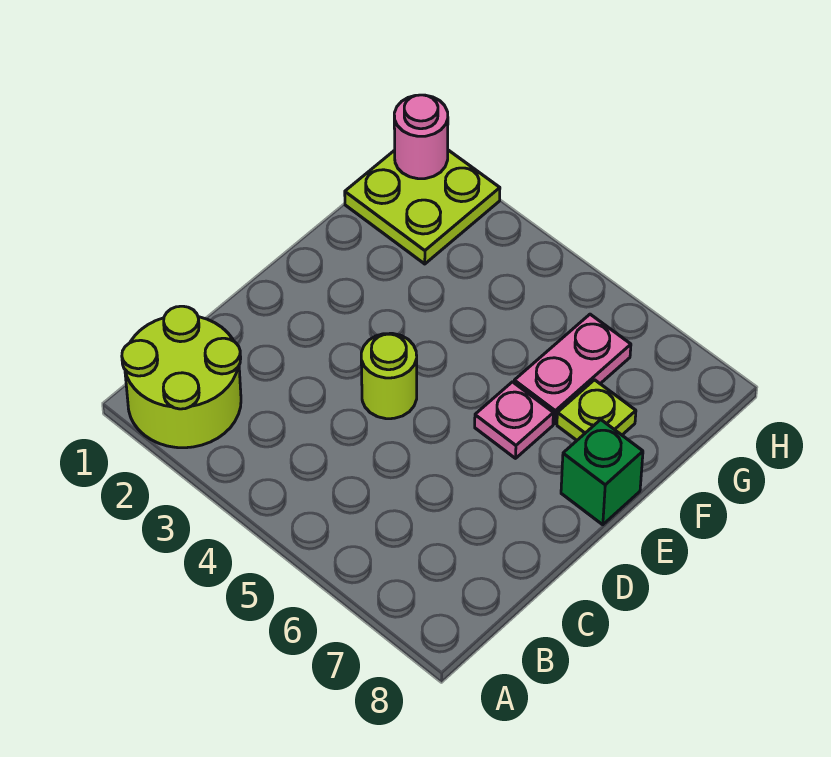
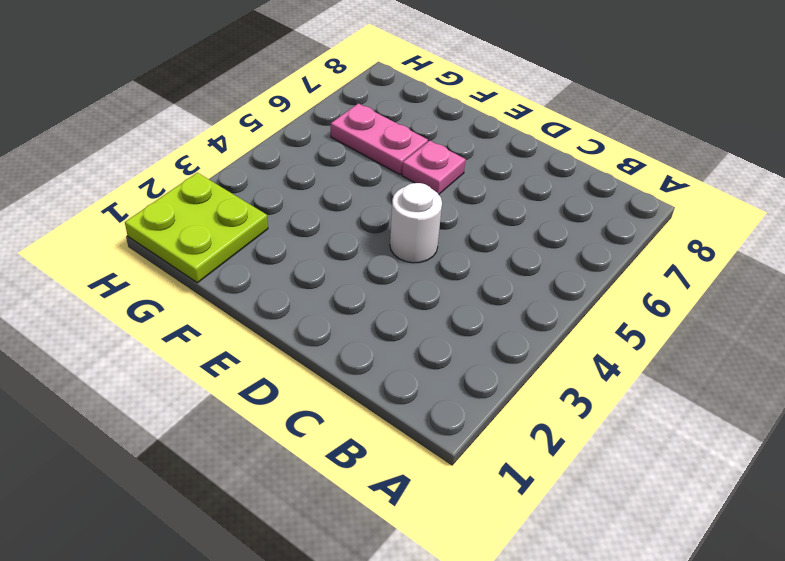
white round brick D4 level 1 -> lime round brick D4 level 1
none -> lime round brick A1:B2 level 1
none -> green brick E8 level 1

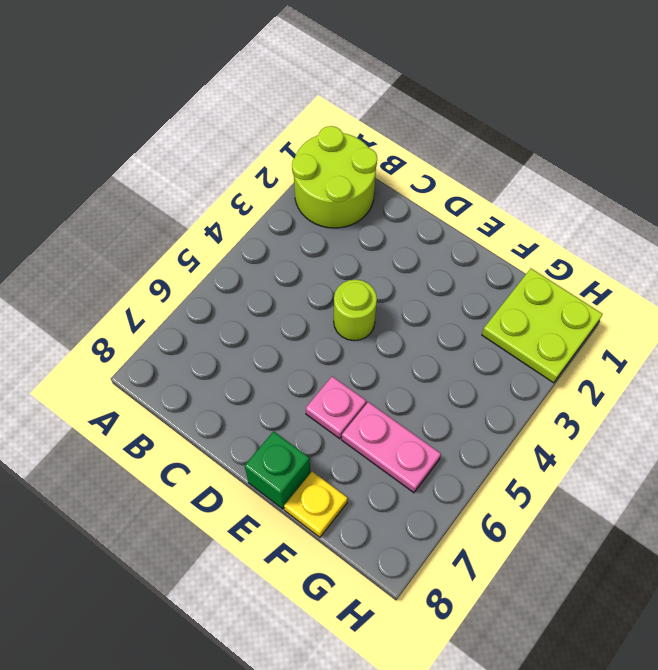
yellow plate F8 level 1 -> none
none -> lime plate F7 level 1
none -> pink round brick H1 level 2

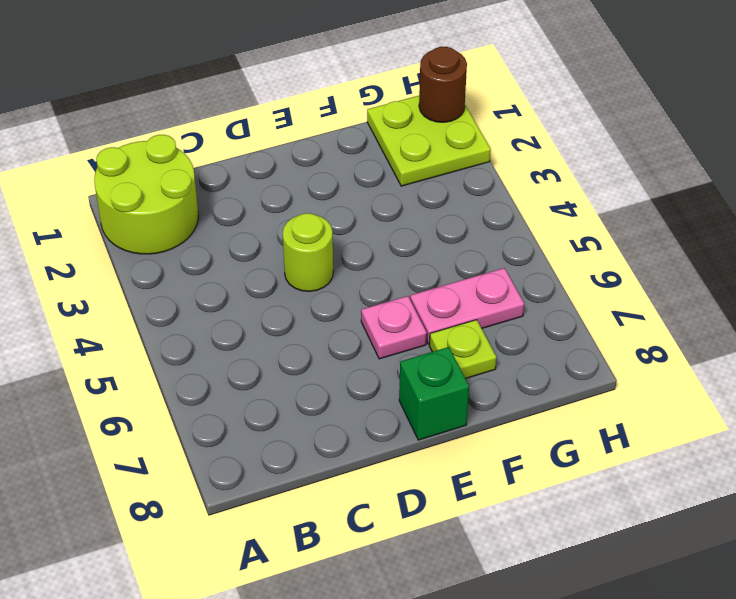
brown round brick H1 level 2 -> pink round brick H1 level 2

